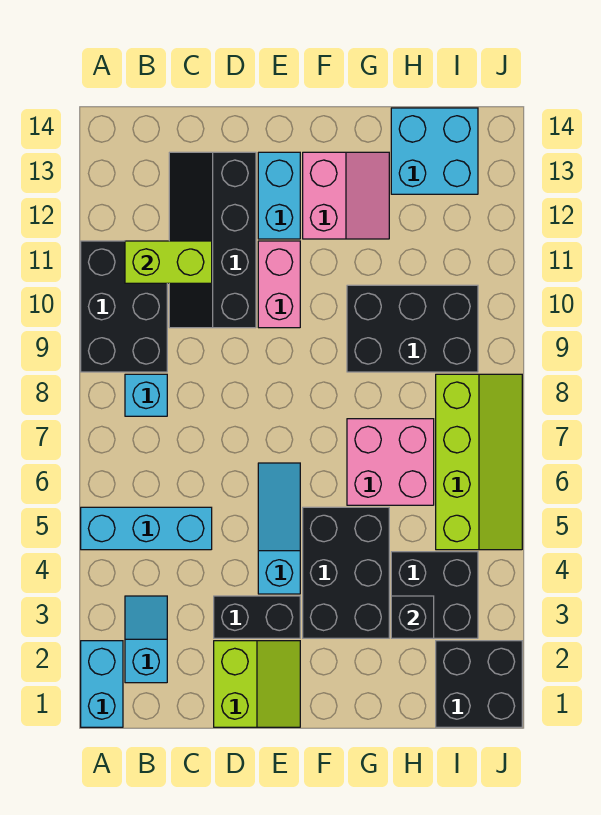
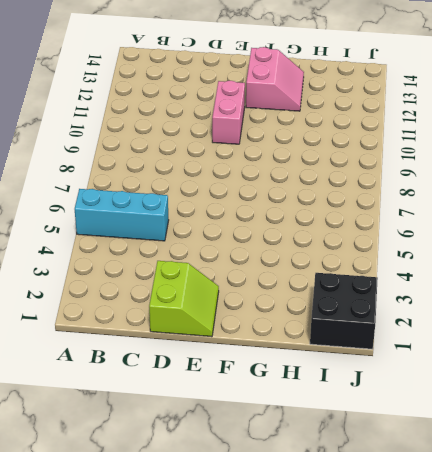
none -> cyan brick A1:A2 level 1
none -> black brick A9:B11 level 1
none -> cyan slope B2:B3 level 1 top 2

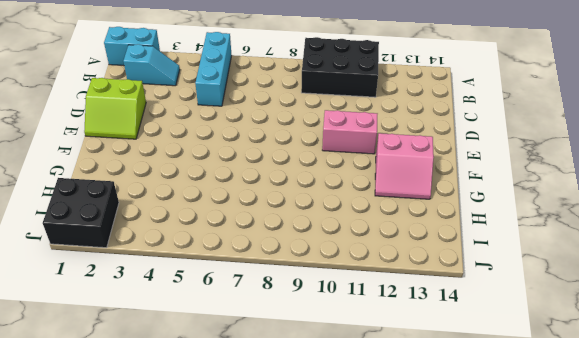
none -> cyan brick B8 level 1
none -> black slope C10:D13 level 1 top D
none -> black brick D3:E3 level 1

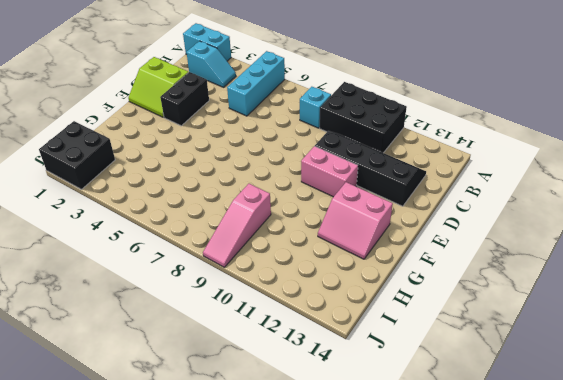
pink slope H9:J9 level 1 top H -> black brick G9:I10 level 1
none -> cyan slope E4:E6 level 1 top 4
none -> cyan brick E12:E13 level 1
none -> black brick F3:G5 level 1

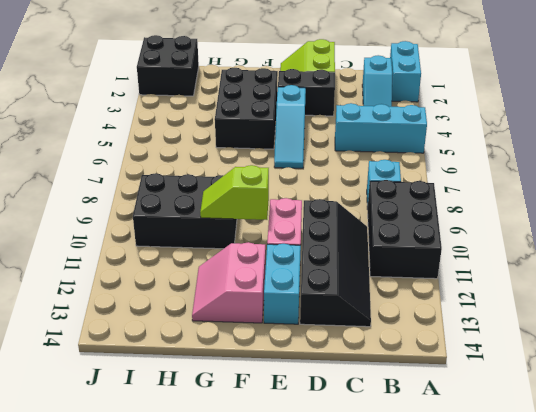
lime slope F10:G10 level 2 top F -> none
none -> pink brick G6:H7 level 1
none -> black brick H3:I4 level 1
none -> cyan brick H13:I14 level 1

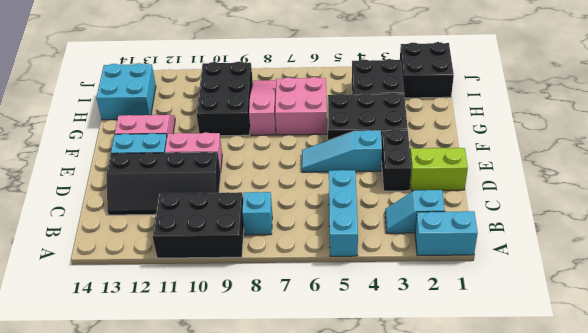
pink slope G8:I8 level 1 top G -> lime slope I5:J8 level 1 top I
none -> lime brick B11:C11 level 2
none -> black brick H3 level 2

